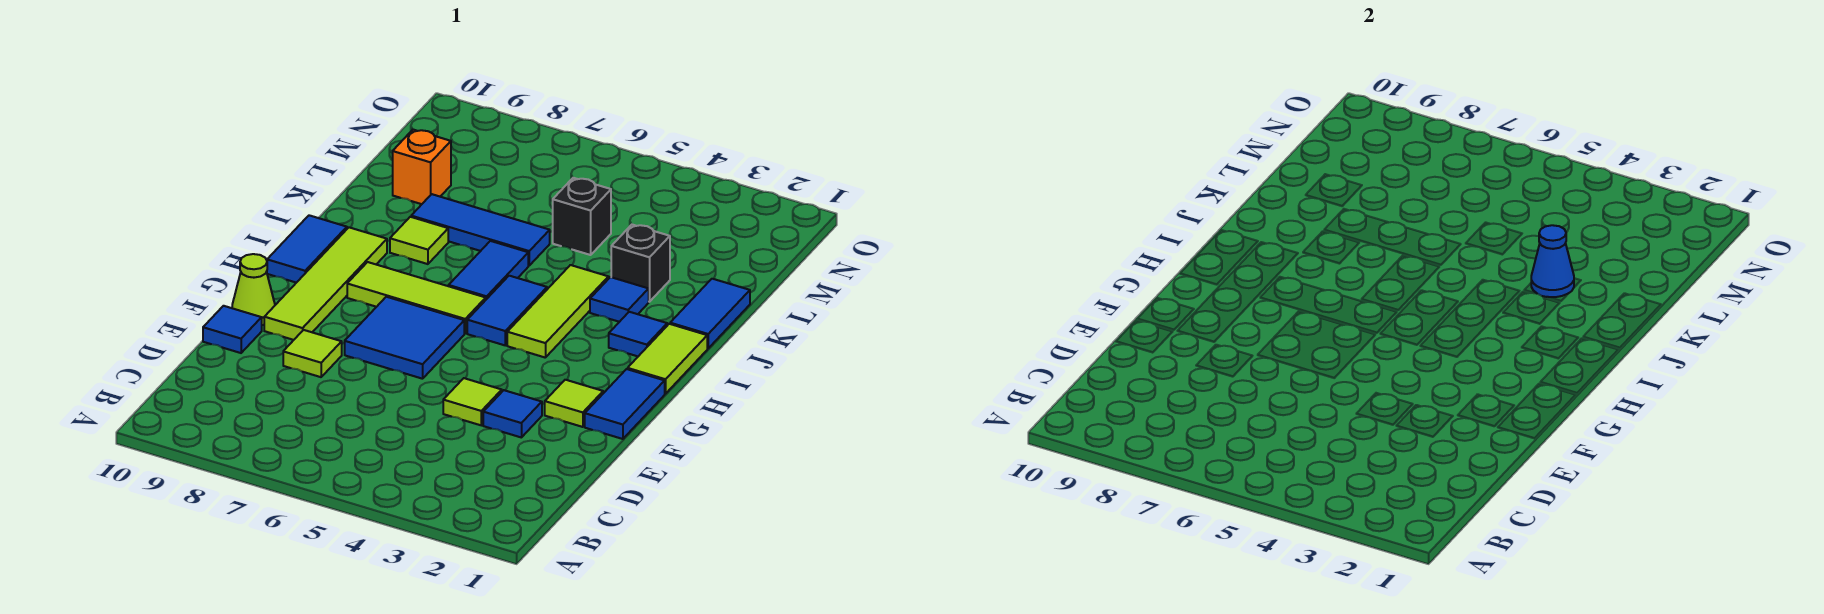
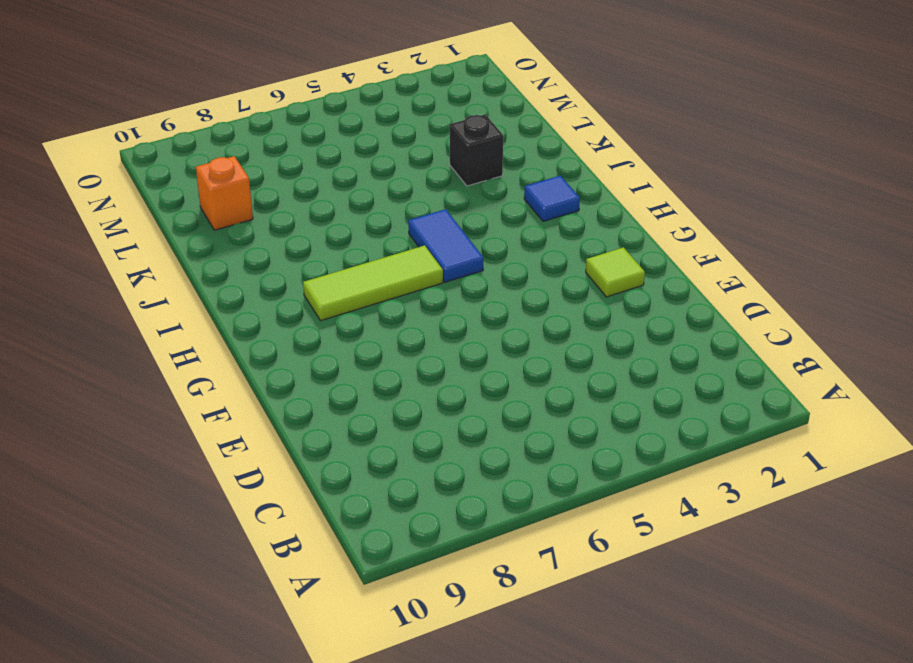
none -> blue tile E3 level 1
none -> lime tile E4 level 1
none -> lime tile E8 level 1

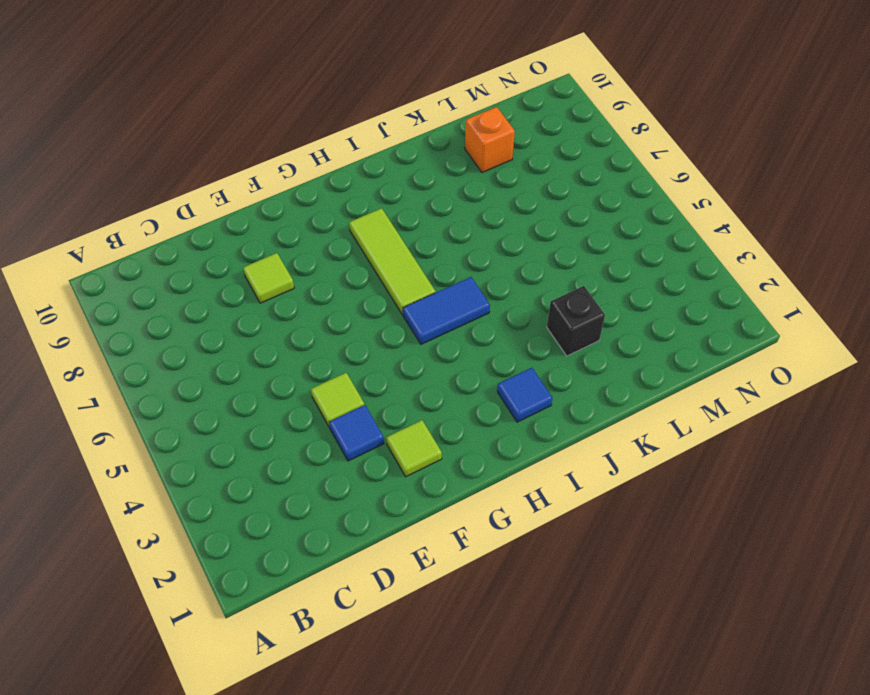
none -> blue tile E10 level 1
none -> blue tile F1:G1 level 1
none -> blue tile F6:G7 level 1

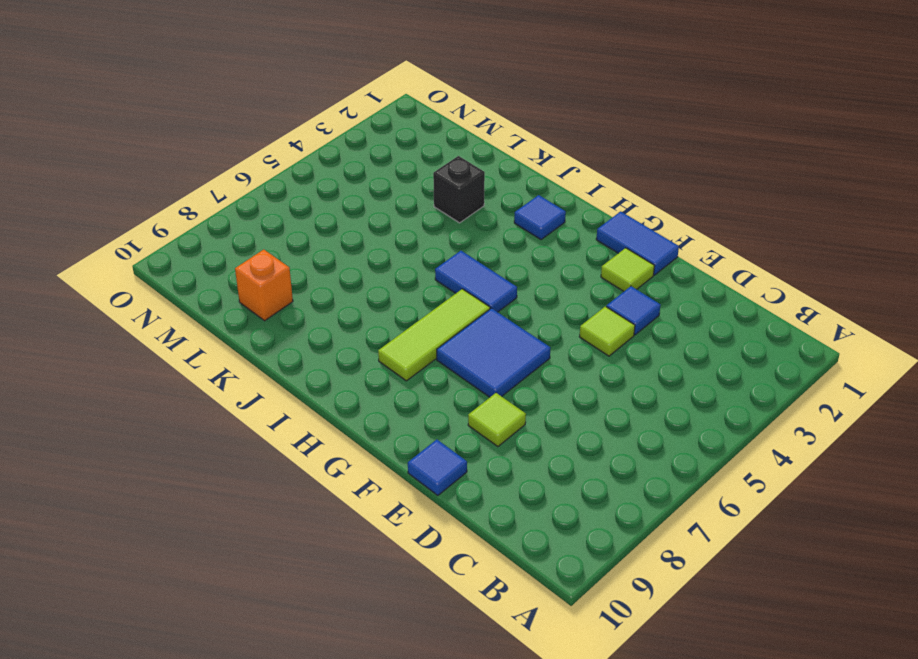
none -> lime tile F9:I9 level 1
none -> lime cone F10 level 1
none -> lime tile H1:I1 level 1

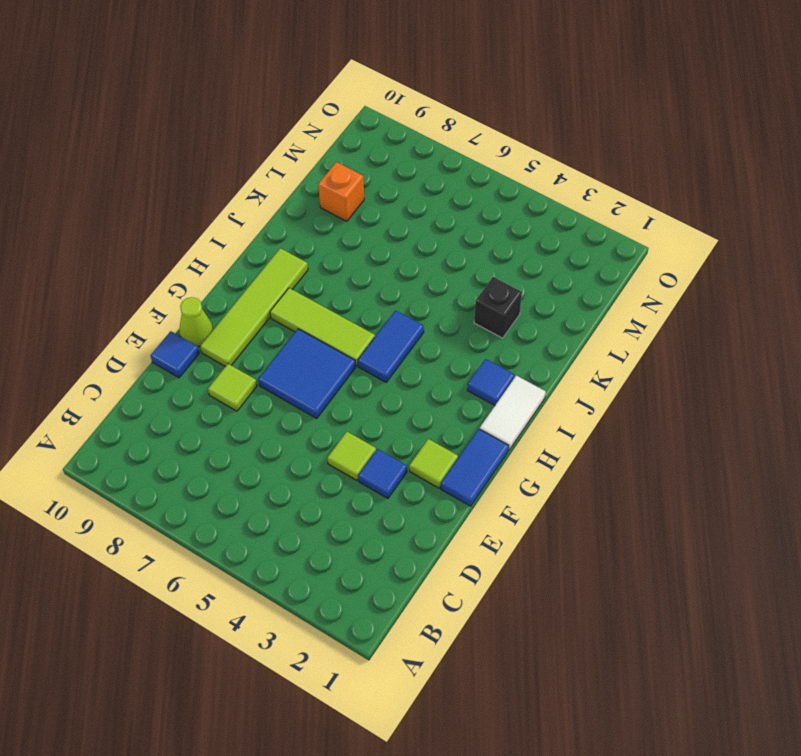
white tile H1:I1 level 1 -> lime tile H1:I1 level 1
none -> lime tile H4:J4 level 1
none -> blue tile H10:I10 level 1
none -> blue tile I6:J6 level 1

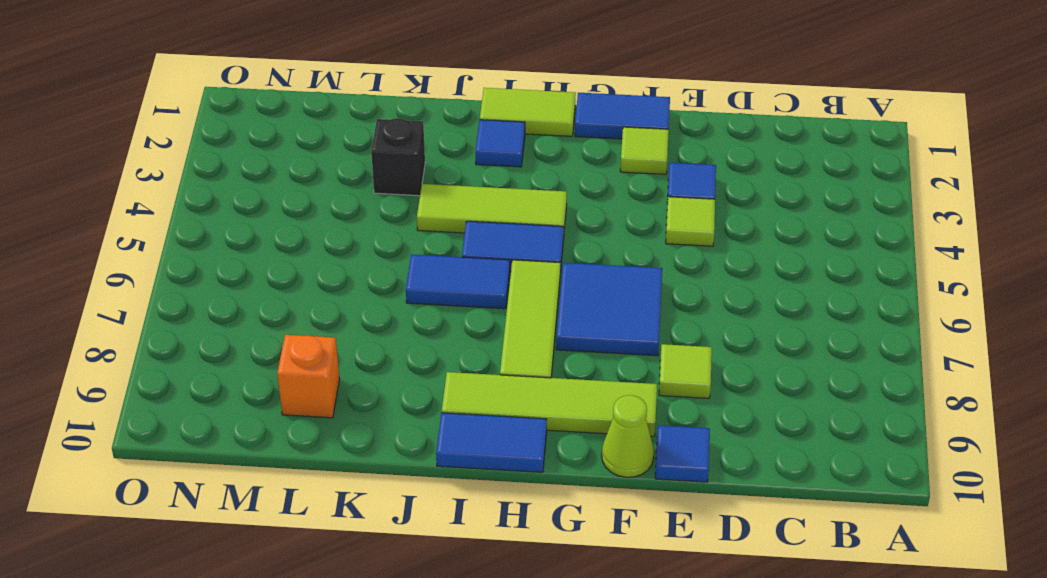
none -> blue tile J1:K1 level 1
none -> blue tile J3 level 1
none -> lime tile J8 level 1

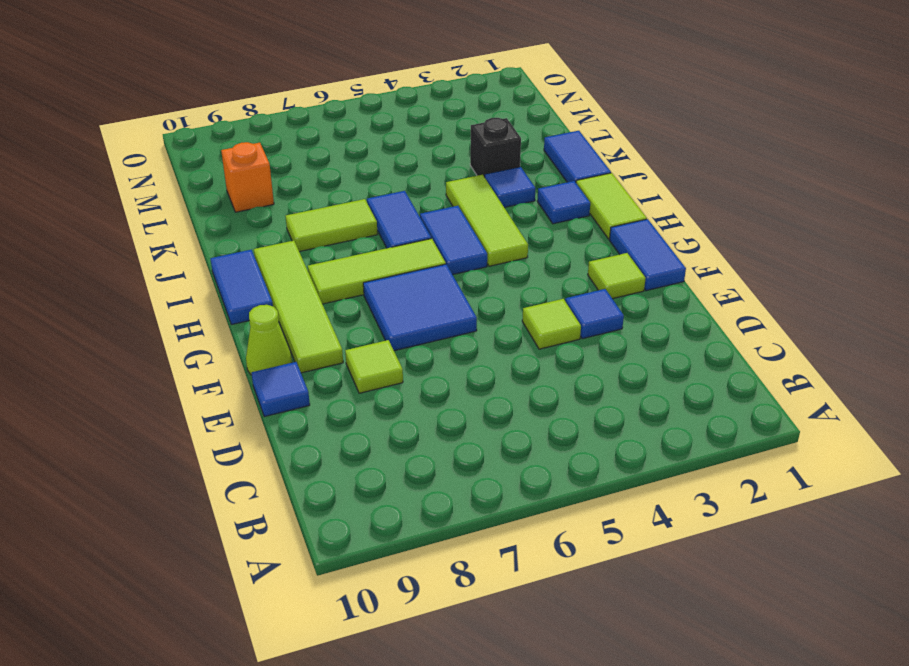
lime tile J7:J8 level 1 -> lime tile J8 level 1
none -> blue tile K6:K8 level 1
none -> black brick L5 level 1
none -> blue cone K3 level 2

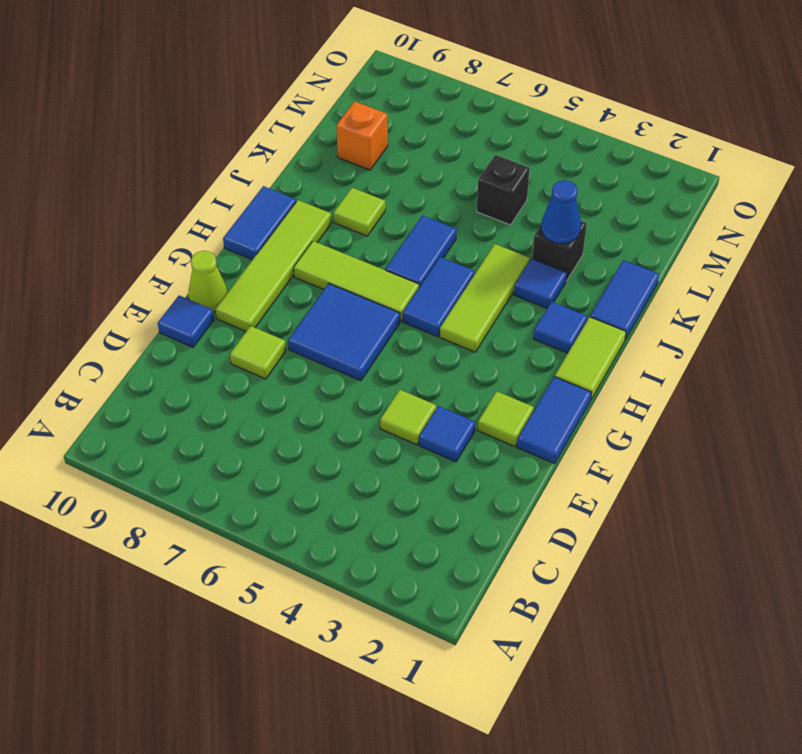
none -> blue tile K6:K8 level 1

